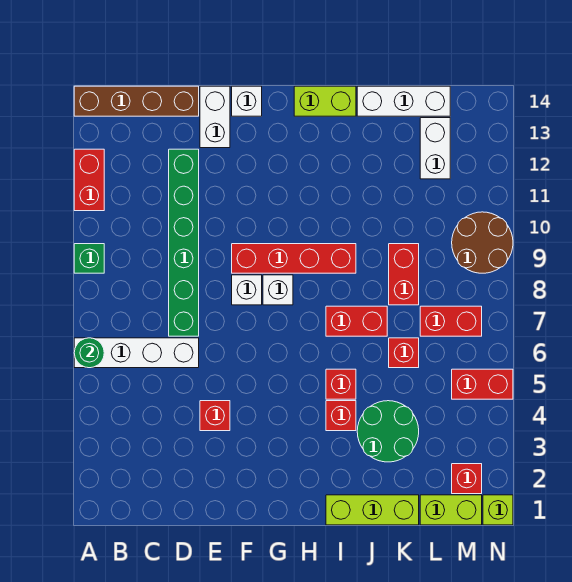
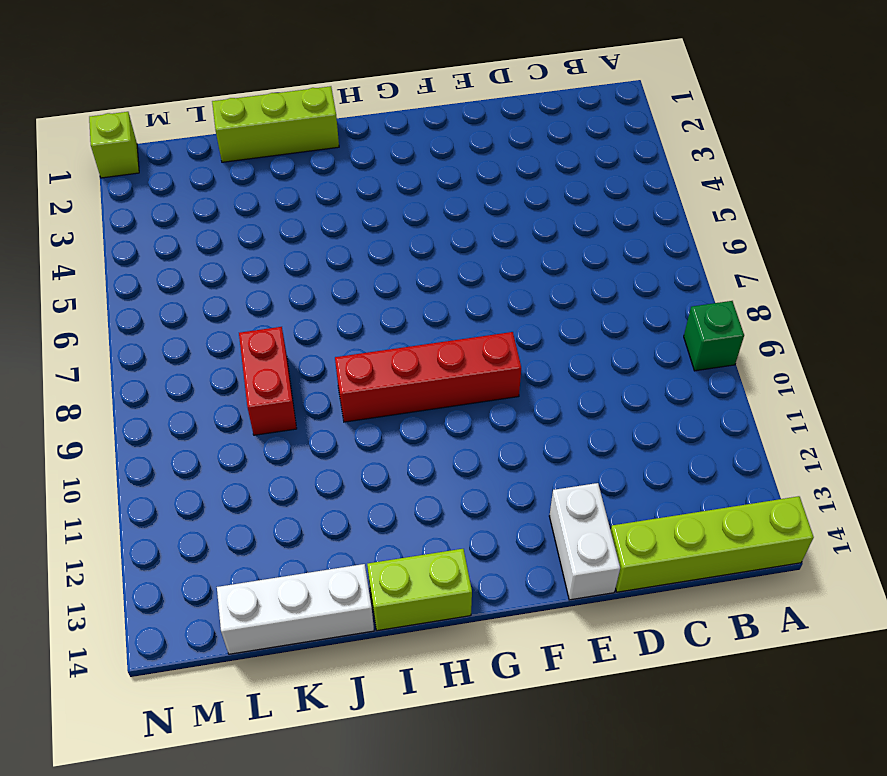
lime brick A14:D14 level 1 -> brown brick A14:D14 level 1
none -> white brick A6:D6 level 1
none -> red brick A11:A12 level 1
none -> green brick D7:D12 level 1

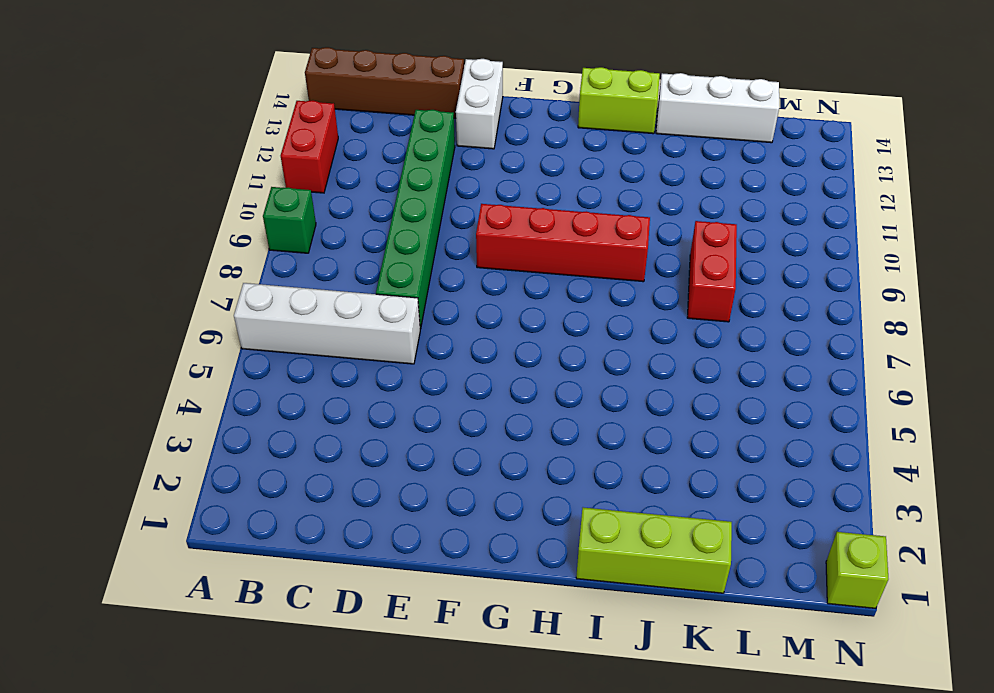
none -> red brick E4 level 1
none -> white brick F8 level 1
none -> white brick F14 level 1

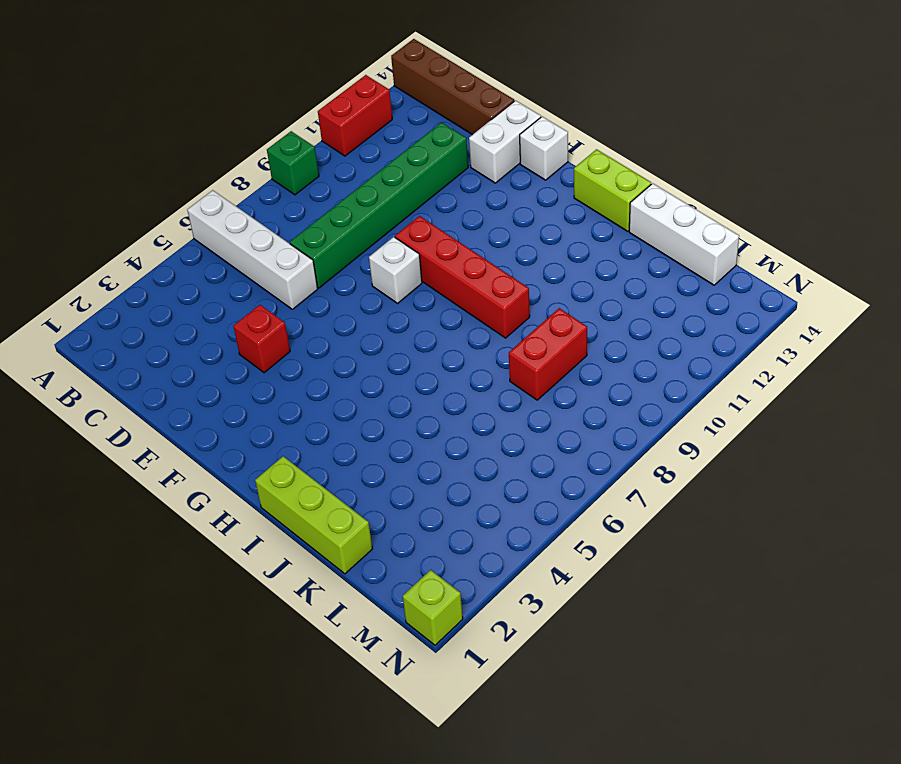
none -> white brick G8 level 1
none -> red brick I4 level 1
none -> red brick I5 level 1

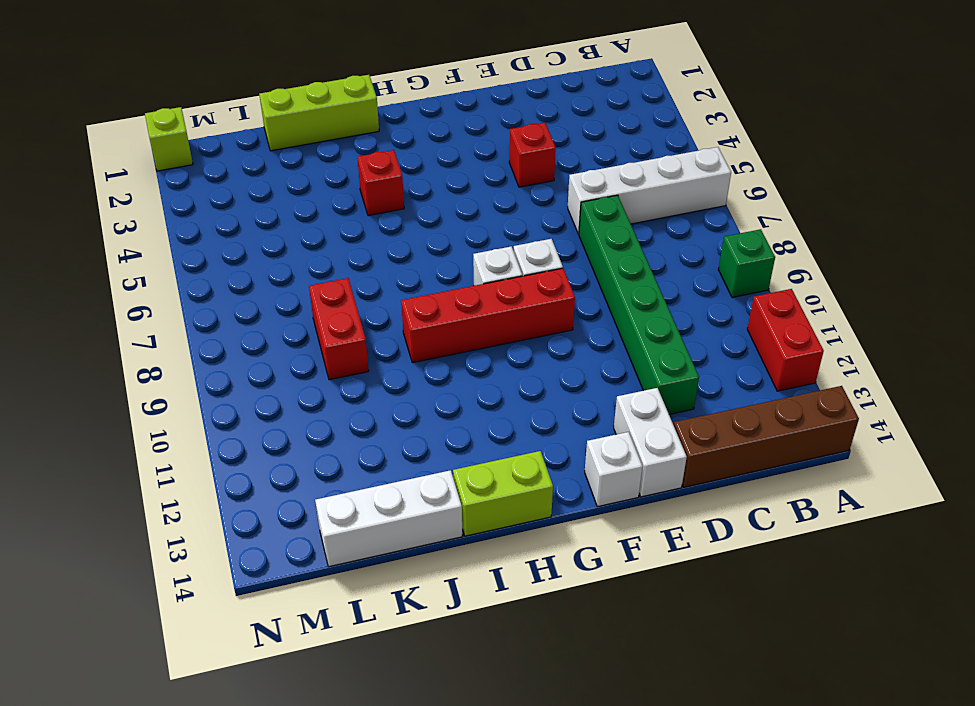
none -> red brick I5 level 1
none -> red brick I7:J7 level 1
none -> green round brick J3:K4 level 1

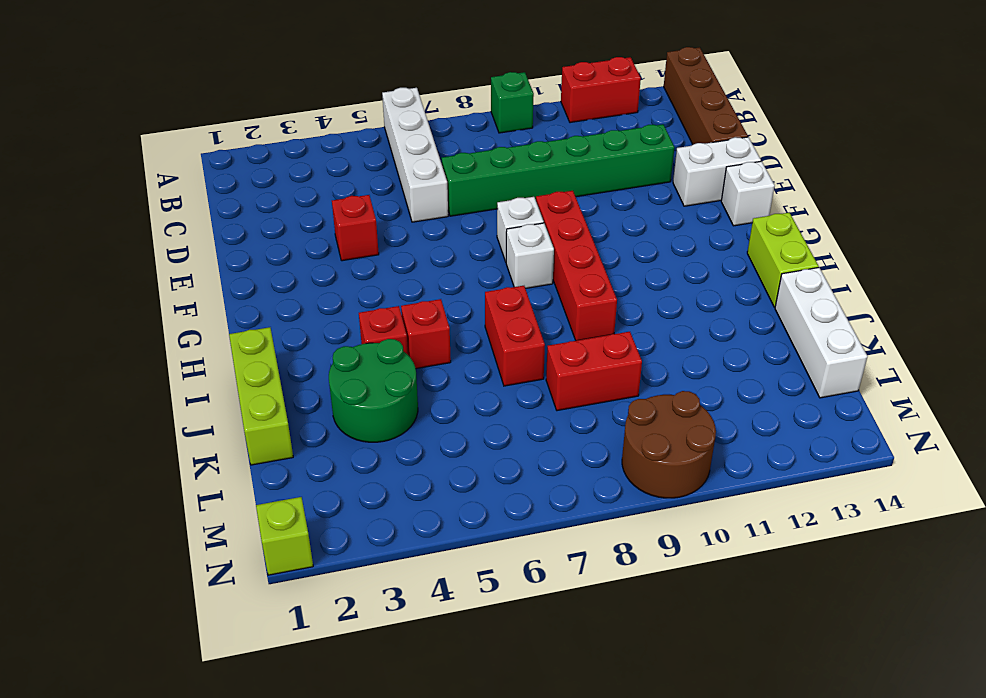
none -> red brick K6 level 1
none -> lime brick L1:M1 level 1
none -> red brick L7:M7 level 1

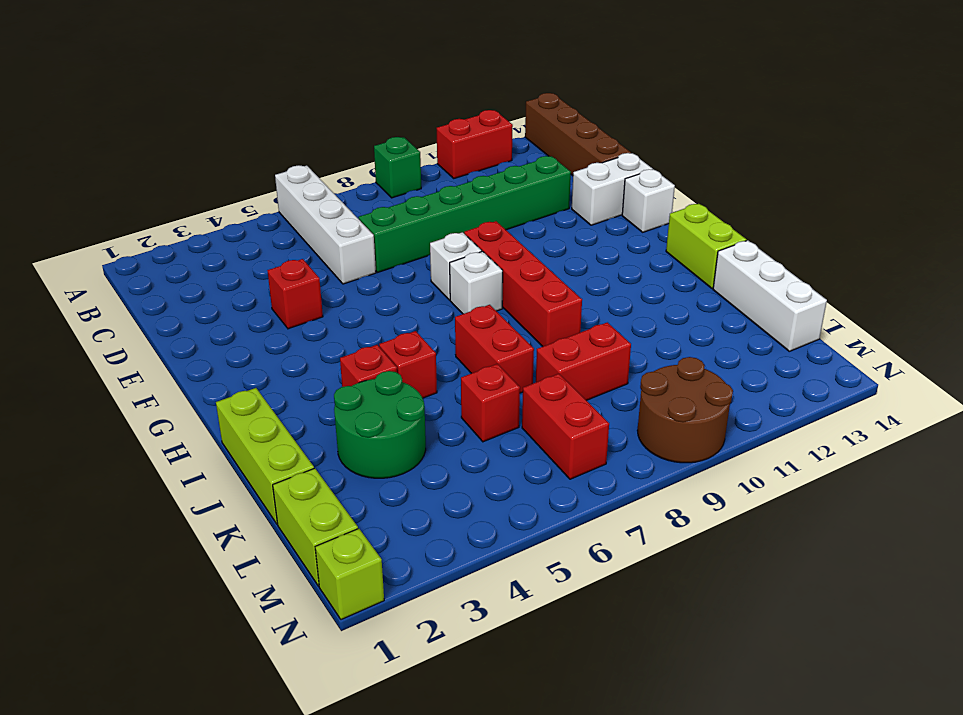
none -> white brick L12:L13 level 1
none -> red brick M2 level 1
none -> red brick M5:N5 level 1

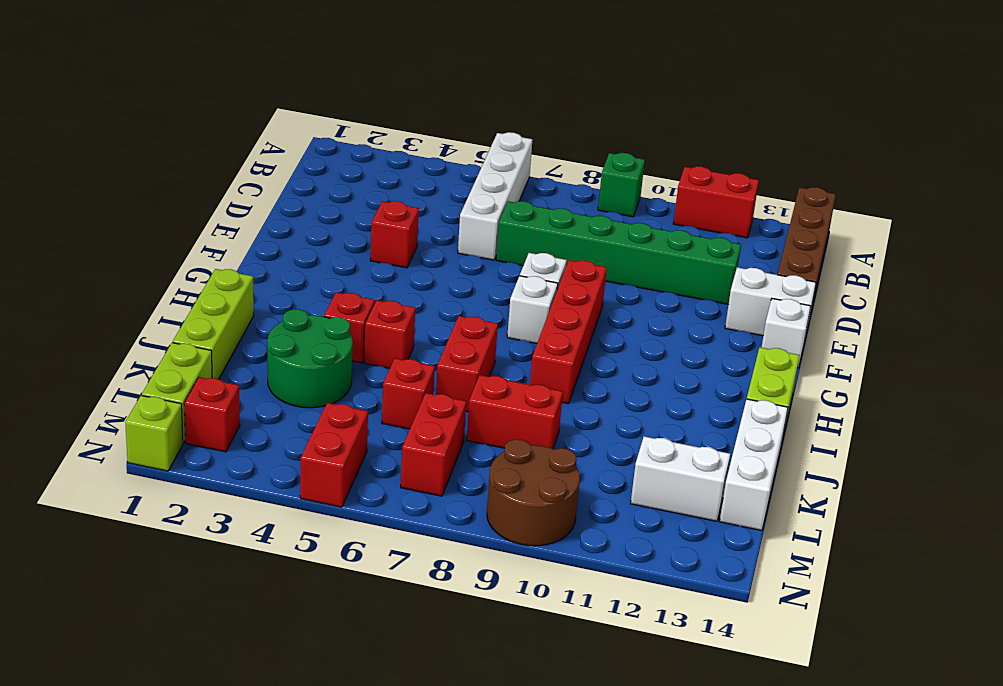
none -> green round brick A6 level 2

